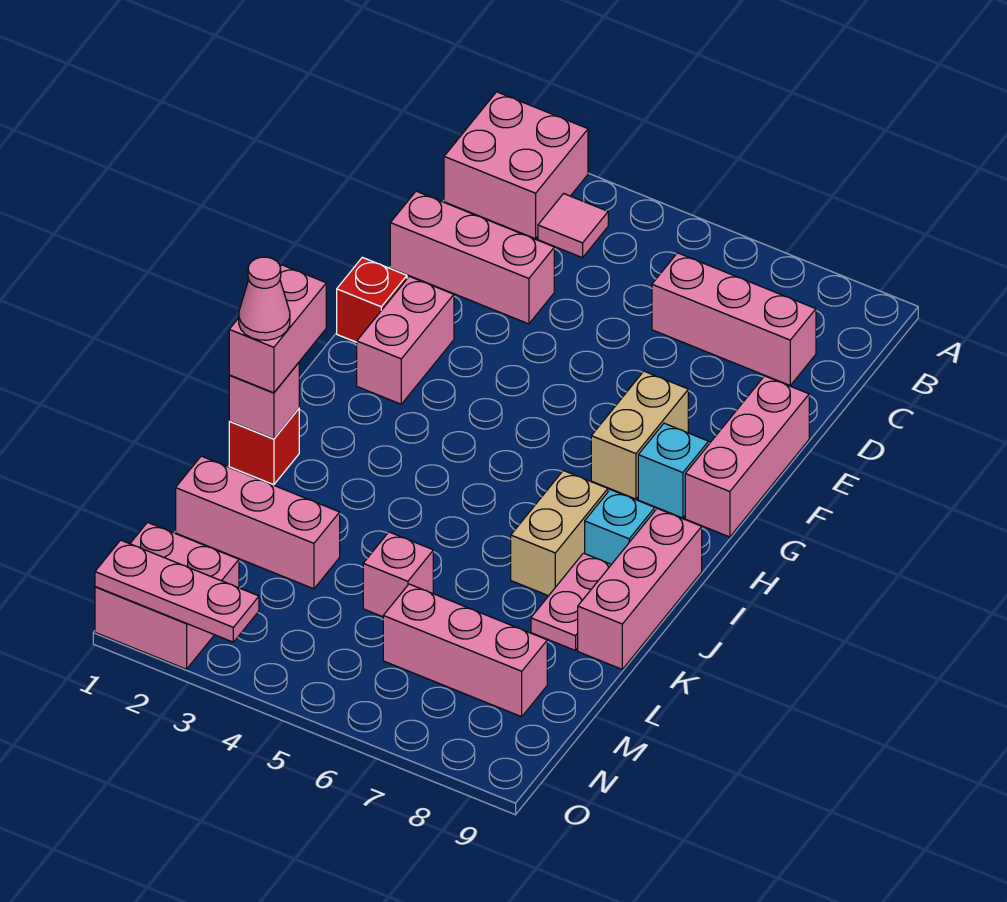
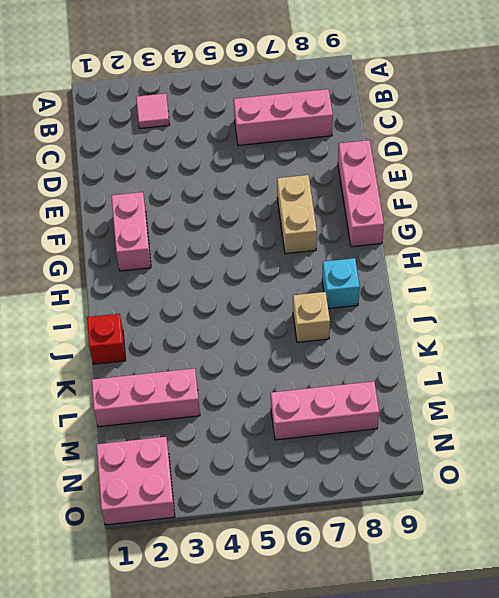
tan brick J7 level 1 -> tan brick I7:J7 level 1
none -> pink brick A1:B2 level 1
none -> pink brick D1:D3 level 1
none -> red brick F1 level 1

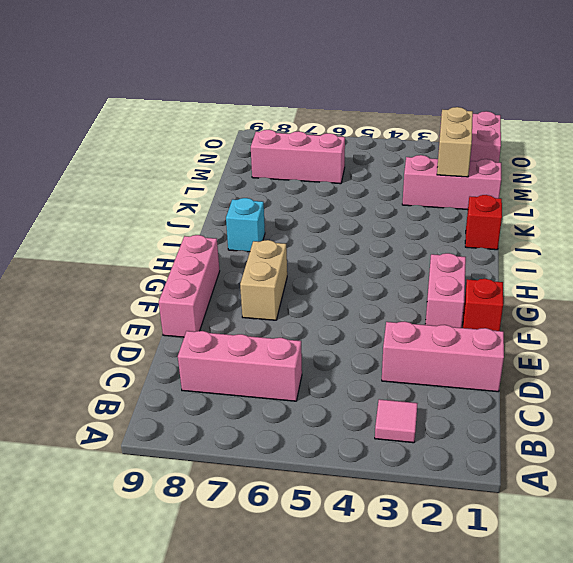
tan brick L2:M2 level 2 -> tan brick I7:J7 level 1
none -> pink brick A1:B2 level 1
none -> cyan brick G8 level 1
none -> pink brick I9:K9 level 1

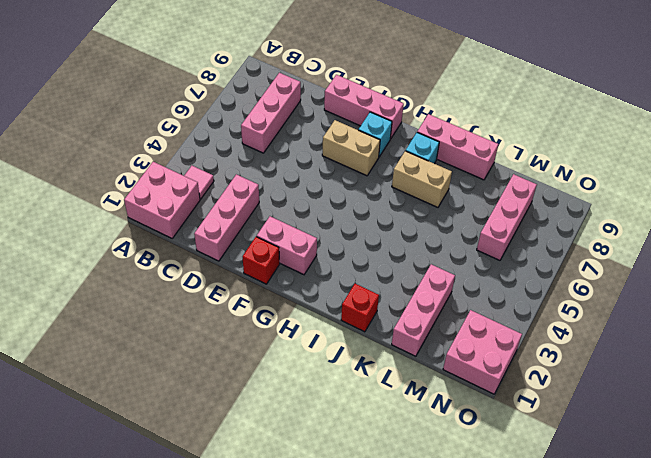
none -> pink plate J8:K8 level 1
none -> pink brick L5 level 1
none -> pink brick J1 level 2

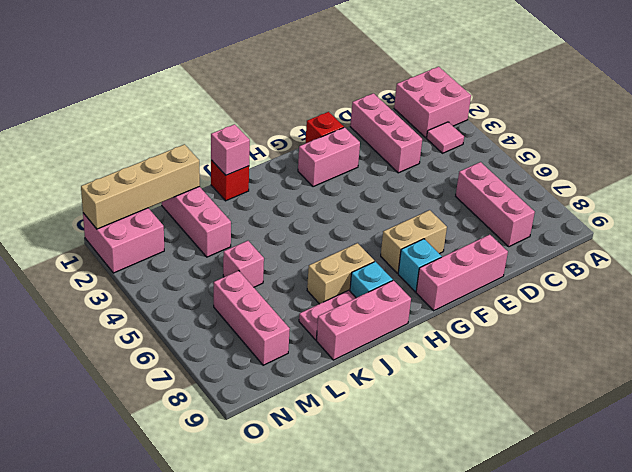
tan brick L1:O1 level 2 -> pink plate O1:O3 level 2
none -> pink brick I1:J1 level 3
none -> pink cone J1 level 4

